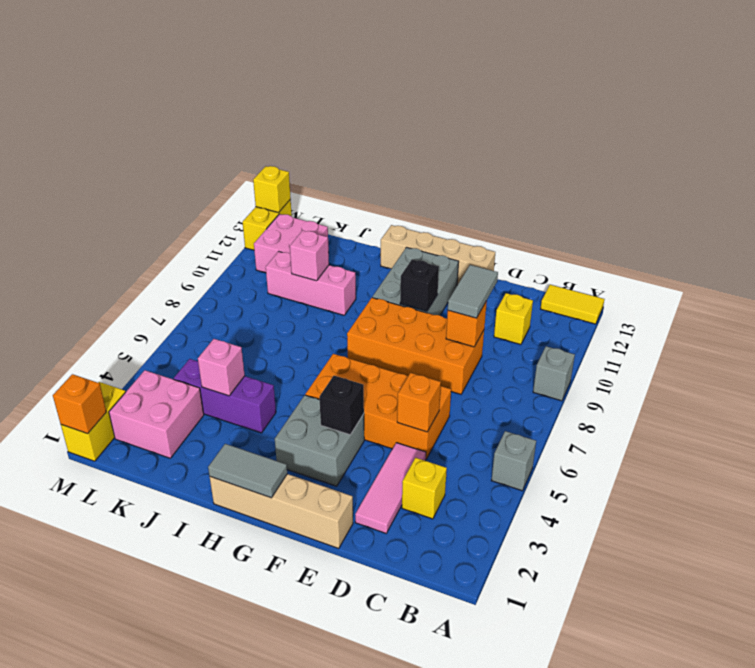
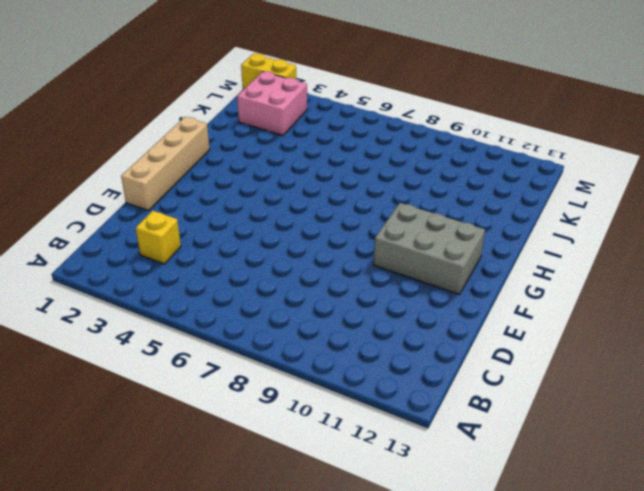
none -> grey brick A5 level 1
none -> grey brick A9 level 1
none -> yellow tile A13:B13 level 1

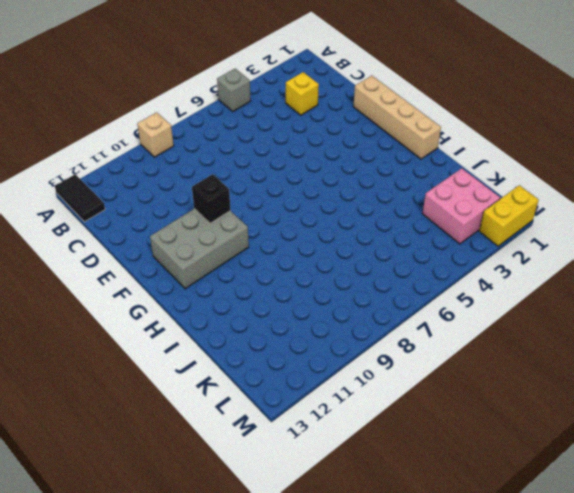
tan brick A9 level 1 -> grey brick A9 level 1
black tile A13:B13 level 1 -> yellow tile A13:B13 level 1
none -> yellow brick C11 level 1
none -> pink tile D2:D4 level 1
none -> orange brick D5:G6 level 1

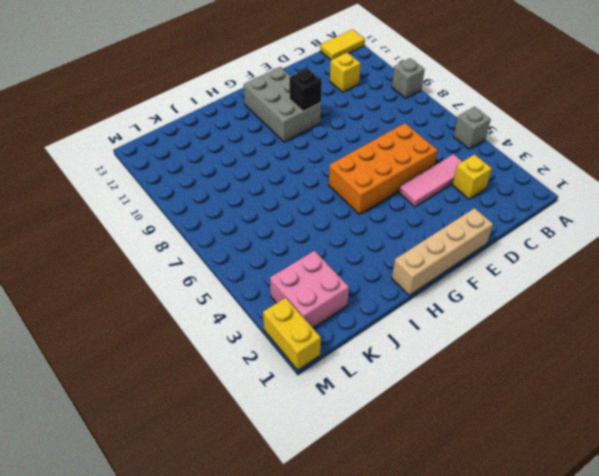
pink tile C4:E4 level 1 -> pink tile D2:D4 level 1
none -> orange brick D8:G9 level 1
none -> tan brick E13:H13 level 1
none -> grey brick F3:G4 level 1

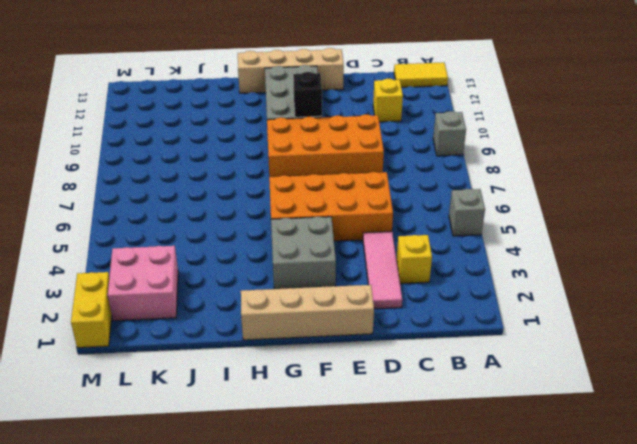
none -> purple brick I4:K4 level 1
none -> pink brick I10:K10 level 1
none -> pink brick K11:L12 level 1

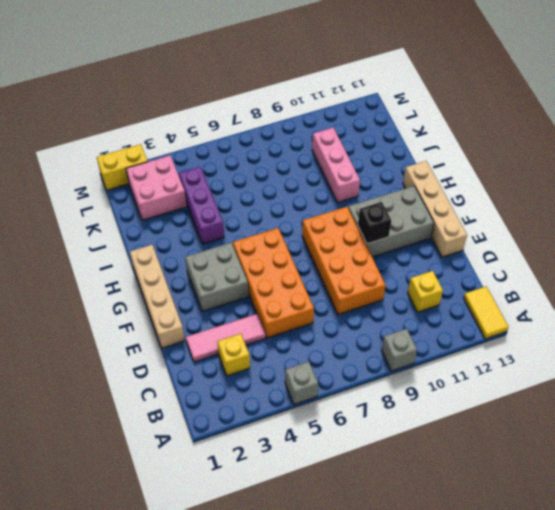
none -> pink brick K11:L12 level 1
none -> yellow brick M12:M13 level 1
none -> orange brick D5 level 2

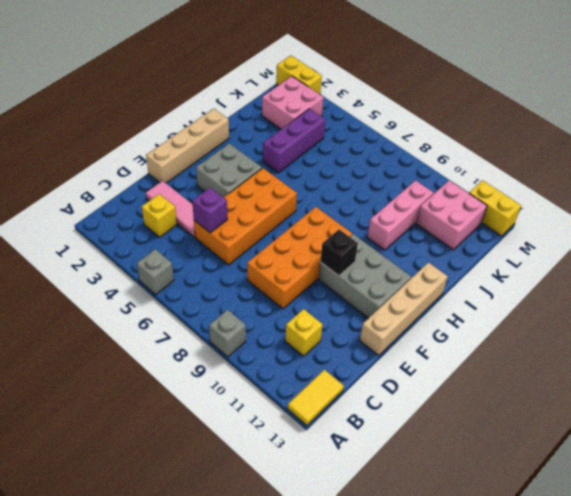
purple brick D5 level 2 -> orange brick D5 level 2
none -> orange brick D9 level 2
none -> black brick F4 level 2
none -> grey tile G1:H1 level 2

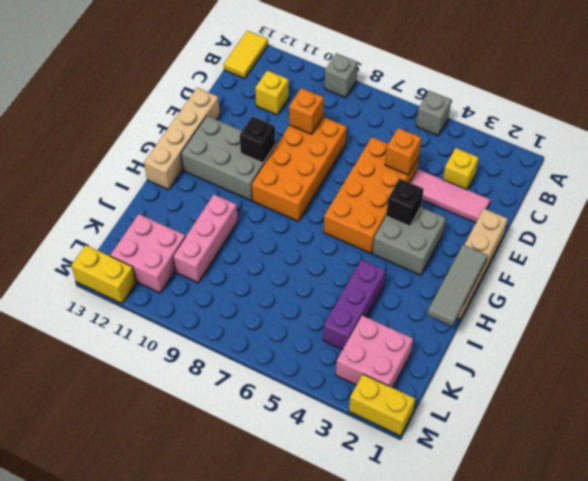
grey tile G1:I1 level 2 -> grey tile G1:H1 level 2
none -> pink brick J4 level 2
none -> pink brick J10 level 2
none -> orange brick M1 level 2

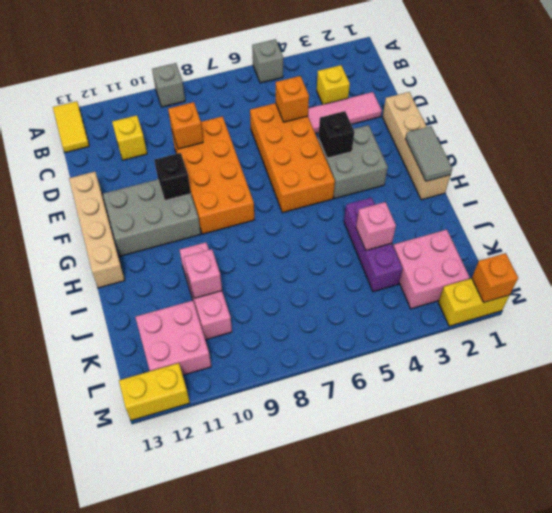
none -> yellow brick M13 level 2
none -> grey tile D9:D10 level 3

